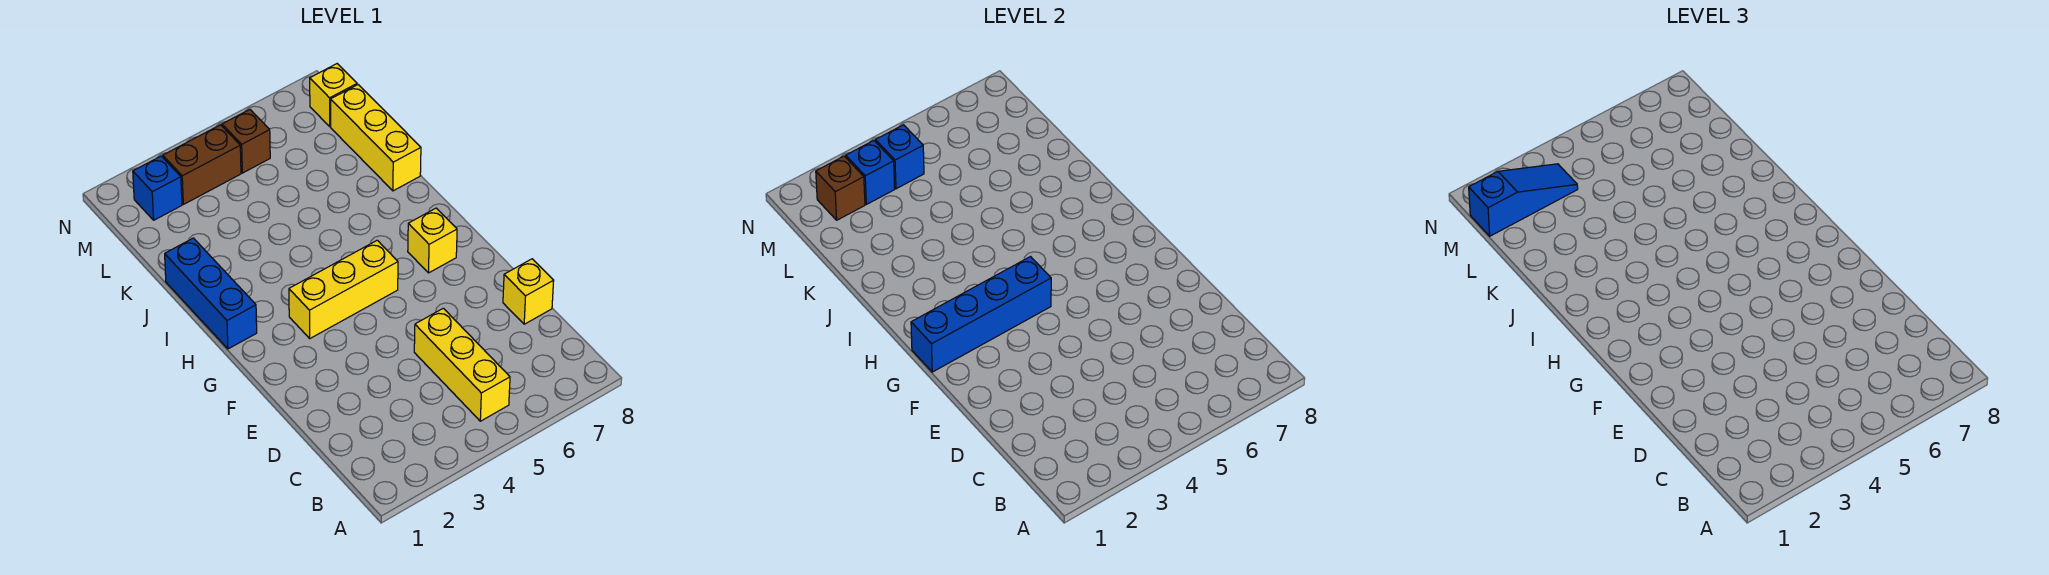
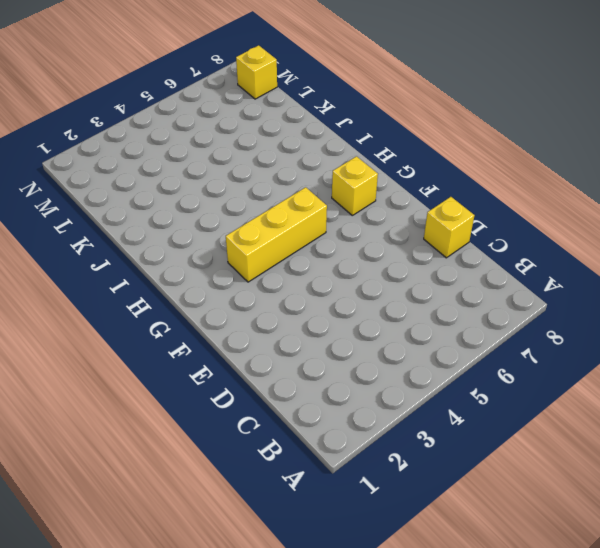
none -> yellow brick B5:D5 level 1
none -> blue brick H1:J1 level 1
none -> yellow brick J8:L8 level 1

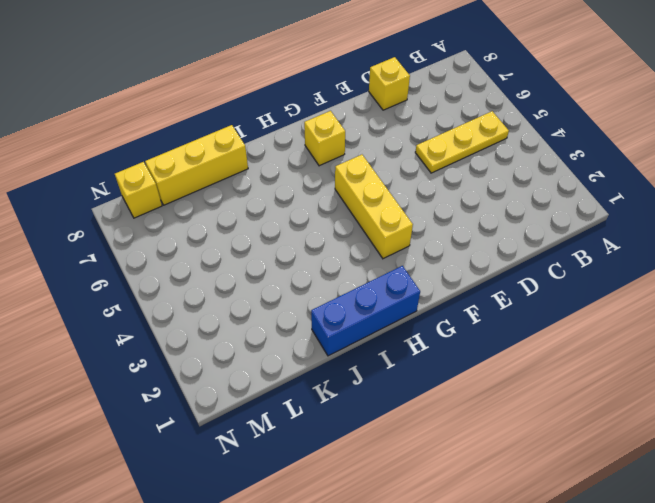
yellow plate B5:D5 level 1 -> yellow brick B5:D5 level 1
none -> blue brick M2 level 1
none -> brown brick M3:M4 level 1
none -> brown brick M5 level 1

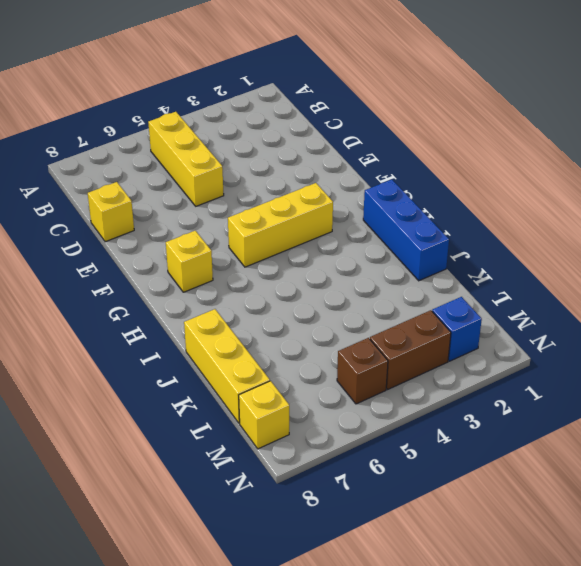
none -> blue brick G1:G4 level 2
none -> brown brick M2 level 2
none -> blue brick M3 level 2

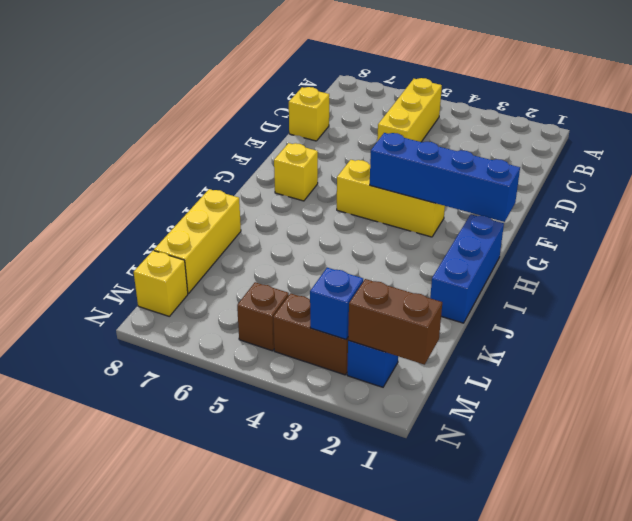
brown brick M1:M2 level 2 -> brown brick M2 level 2
none -> blue brick M4 level 2
none -> blue slope M1:M3 level 3 top 1

